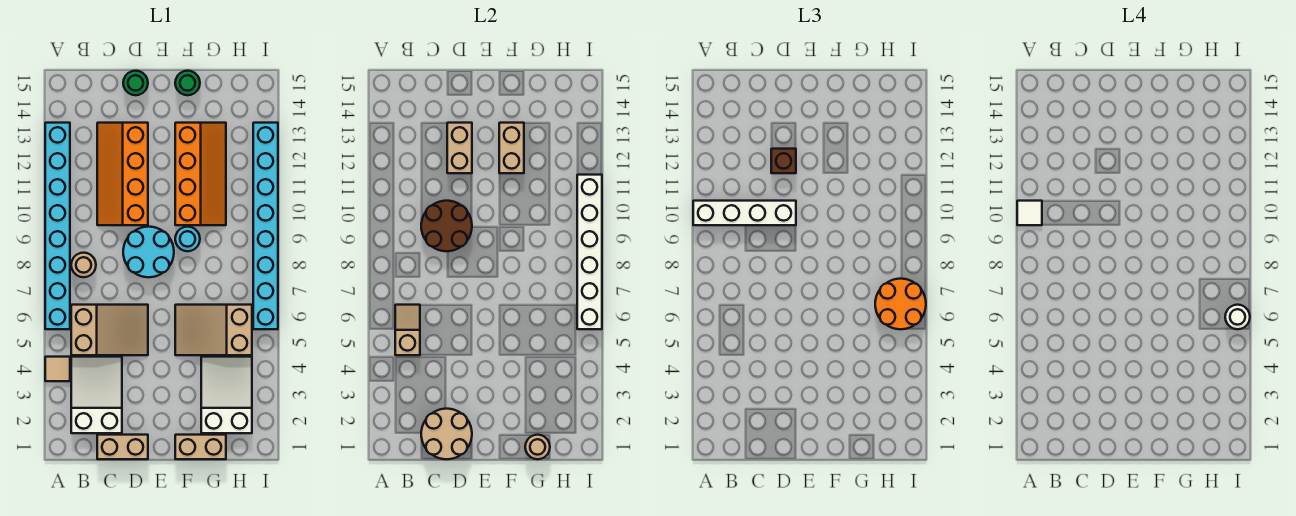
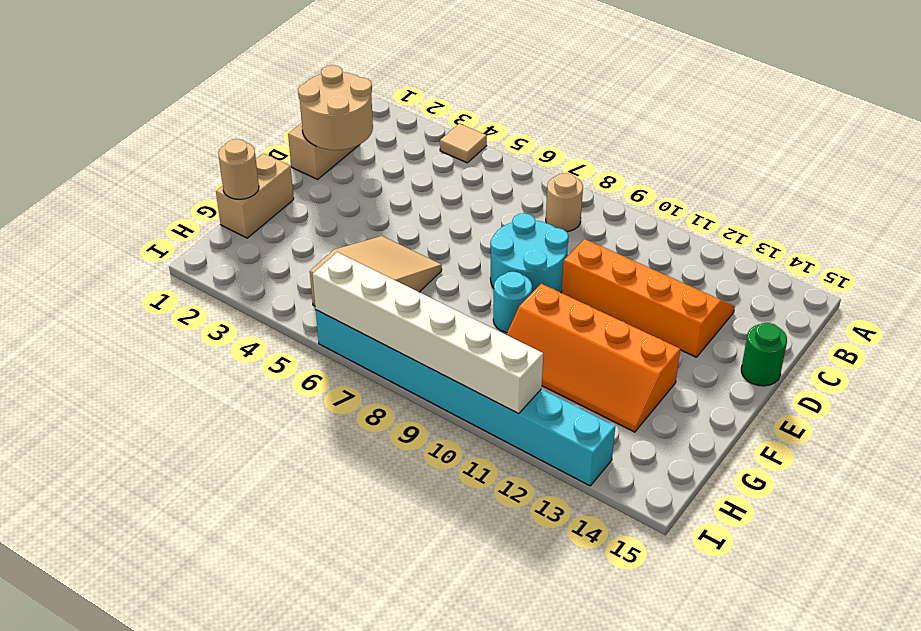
none -> cyan brick A6:A13 level 1
none -> white slope B2:C4 level 1 top 2
none -> tan slope B5:D6 level 1 top B

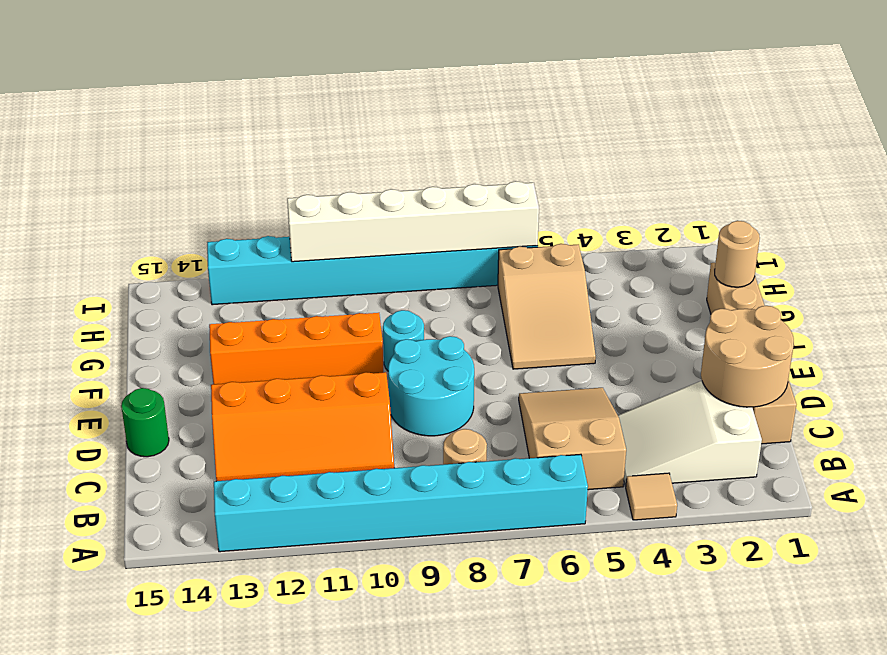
none -> green round brick F15 level 1
none -> white slope G2:H4 level 1 top 2
none -> tan slope B5:B6 level 2 top 5

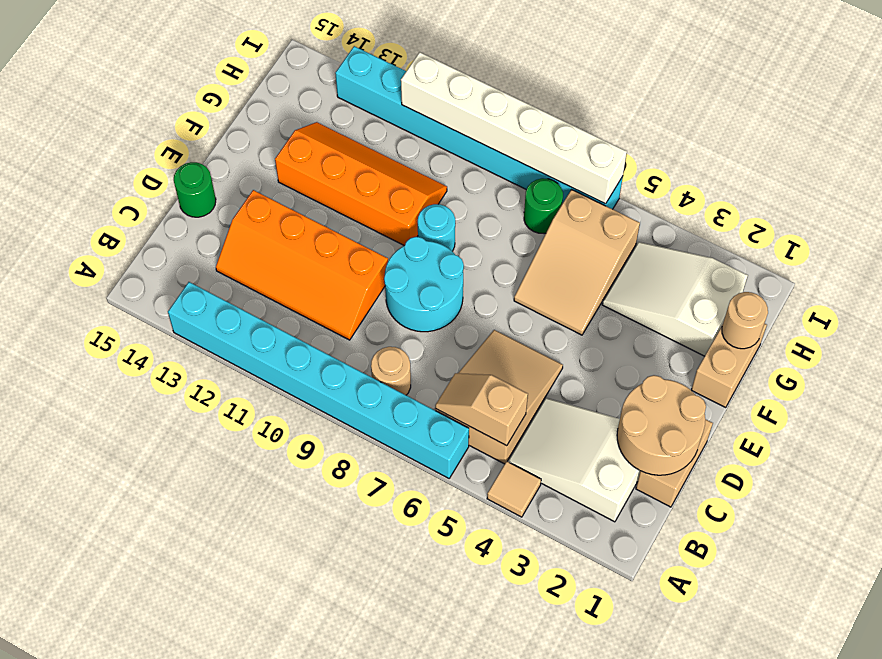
green round brick H7 level 1 -> green round brick F15 level 1
none -> brown round brick C9:D10 level 2
none -> tan brick D12:D13 level 2
none -> tan brick F12:F13 level 2

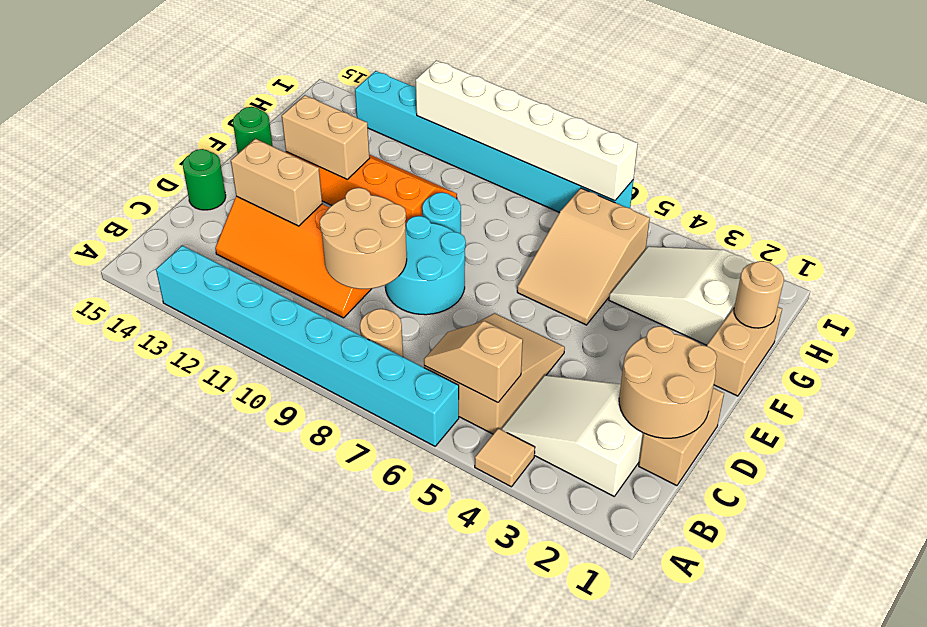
tan round brick C9:D10 level 2 -> brown round brick C9:D10 level 2
none -> white brick A10:D10 level 3
none -> brown brick D12 level 3
none -> orange round brick H6:I7 level 3

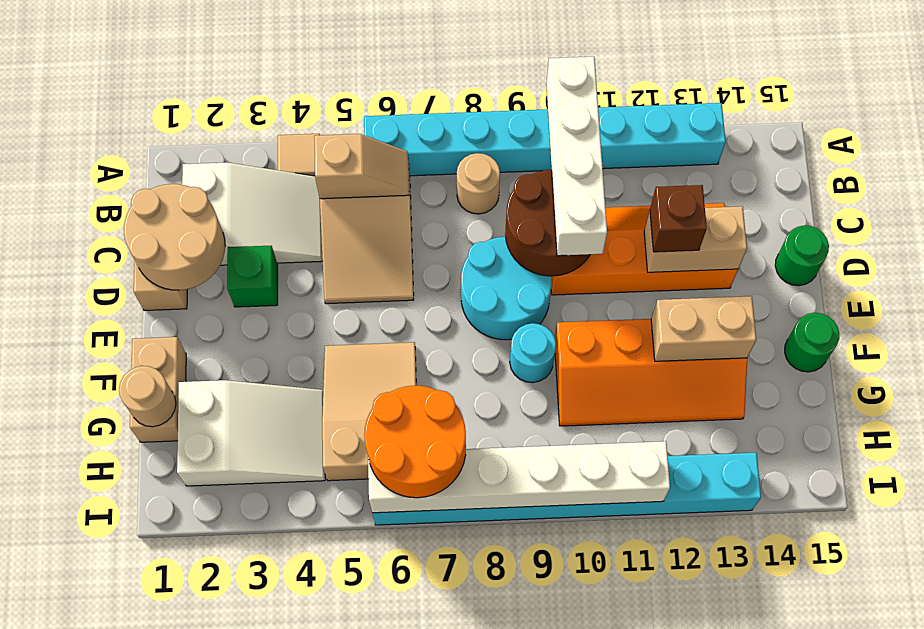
green brick D3 level 1 -> none
none -> white tile A10 level 4
none -> white round brick I6 level 4

